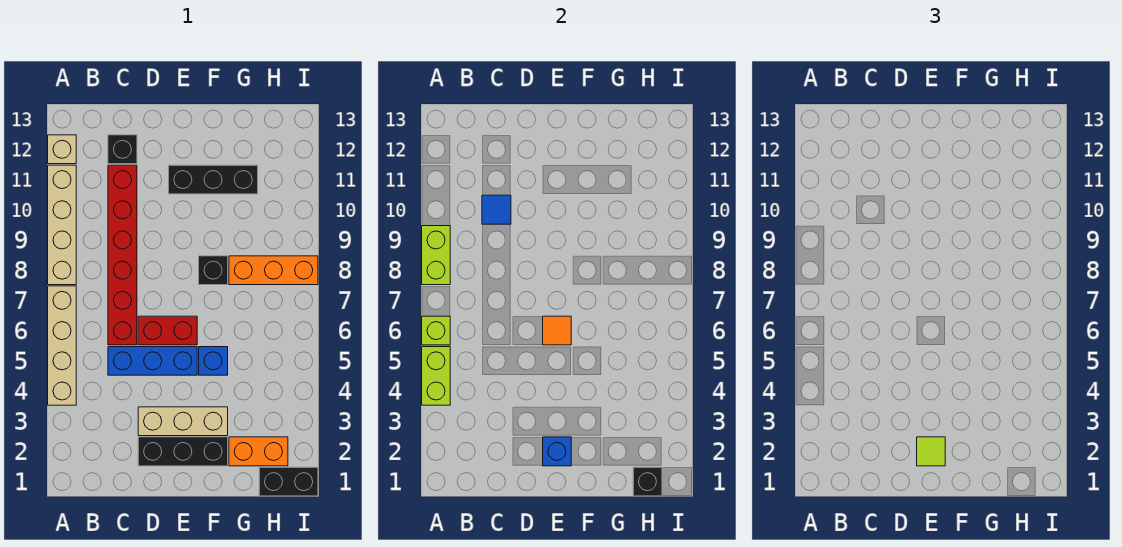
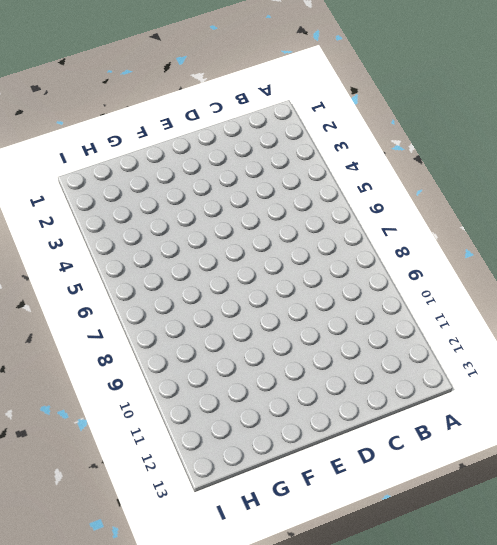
none -> tan brick A4:A7 level 1
none -> tan brick A8:A11 level 1
none -> tan brick A12 level 1

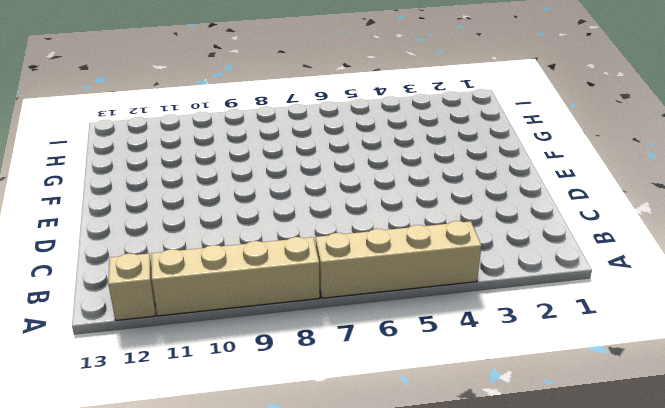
none -> blue brick C5:E5 level 1
none -> red brick C6:C11 level 1
none -> black brick C12 level 1

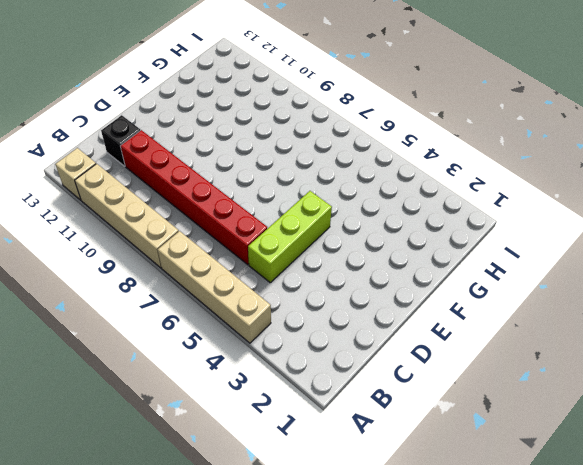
lime brick C5:E5 level 1 -> blue brick C5:E5 level 1
none -> black brick D2:F2 level 1
none -> tan brick D3:F3 level 1
none -> red brick D6:E6 level 1

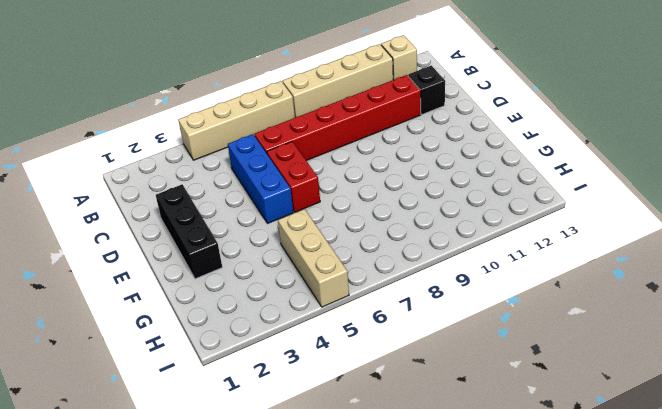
tan brick G5:I5 level 1 -> tan brick D3:F3 level 1
none -> black brick E11:G11 level 1
none -> blue brick F5 level 1
none -> black brick F8 level 1

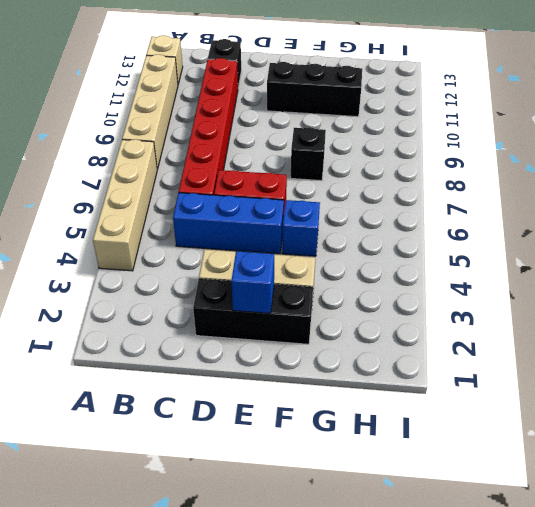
none -> orange brick G2:H2 level 1
none -> orange brick G8:I8 level 1
none -> black brick H1:I1 level 1

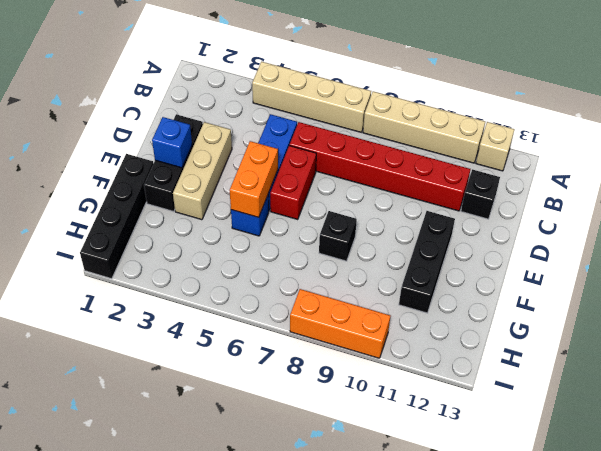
orange brick E5:F5 level 2 -> orange brick G2:H2 level 1
black brick F1:I1 level 1 -> black brick H1:I1 level 1
orange brick I8:I10 level 1 -> orange brick G8:I8 level 1
none -> lime brick A4:A5 level 2
none -> lime brick A6 level 2
none -> lime brick A8:A9 level 2

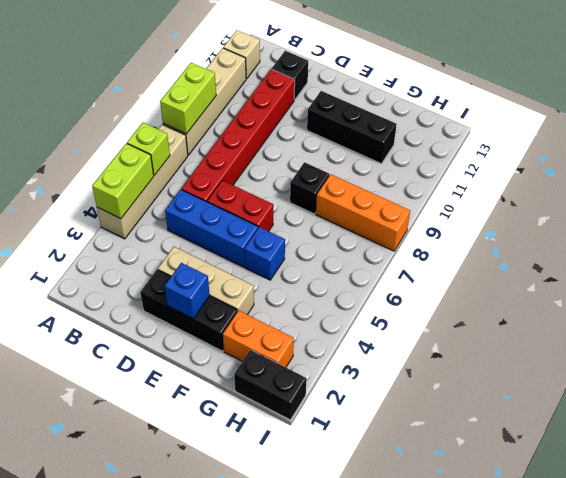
none -> blue tile C10 level 2
none -> orange tile E6 level 2
none -> black brick H1 level 2

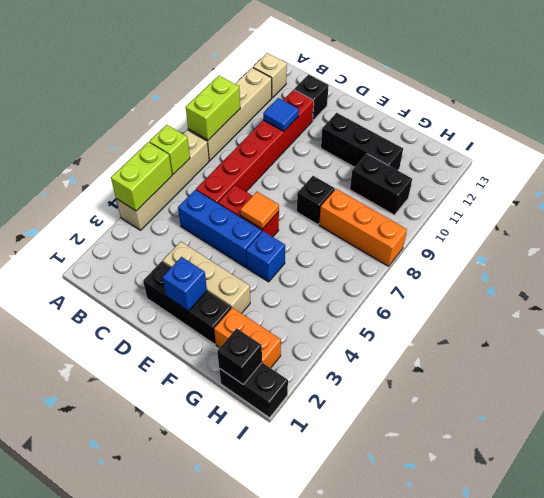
black brick G10:H10 level 1 -> none
none -> lime tile E2 level 3

